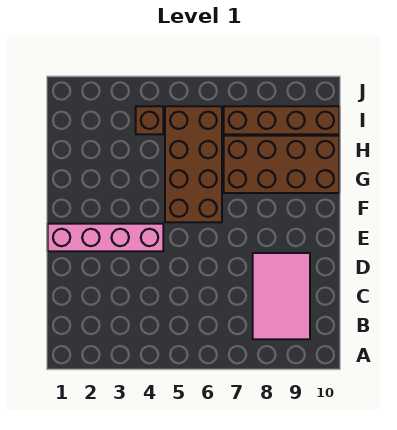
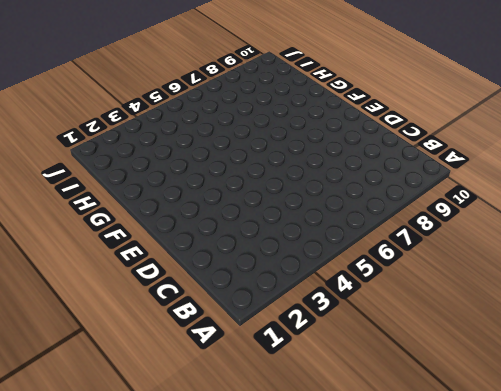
none -> pink tile B8:D9 level 1
none -> pink brick E1:E4 level 1

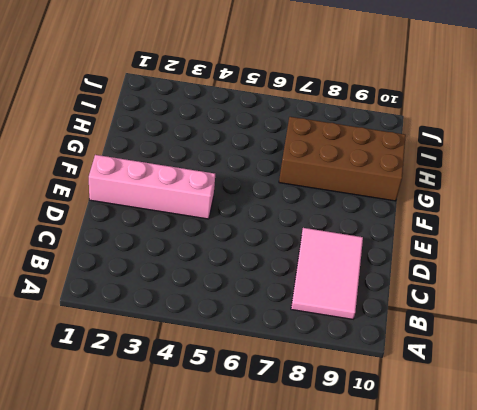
none -> brown brick F5:I6 level 1
none -> brown brick I4 level 1

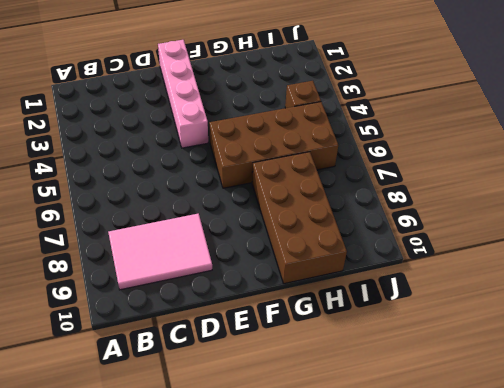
none -> brown brick I7:I10 level 1

